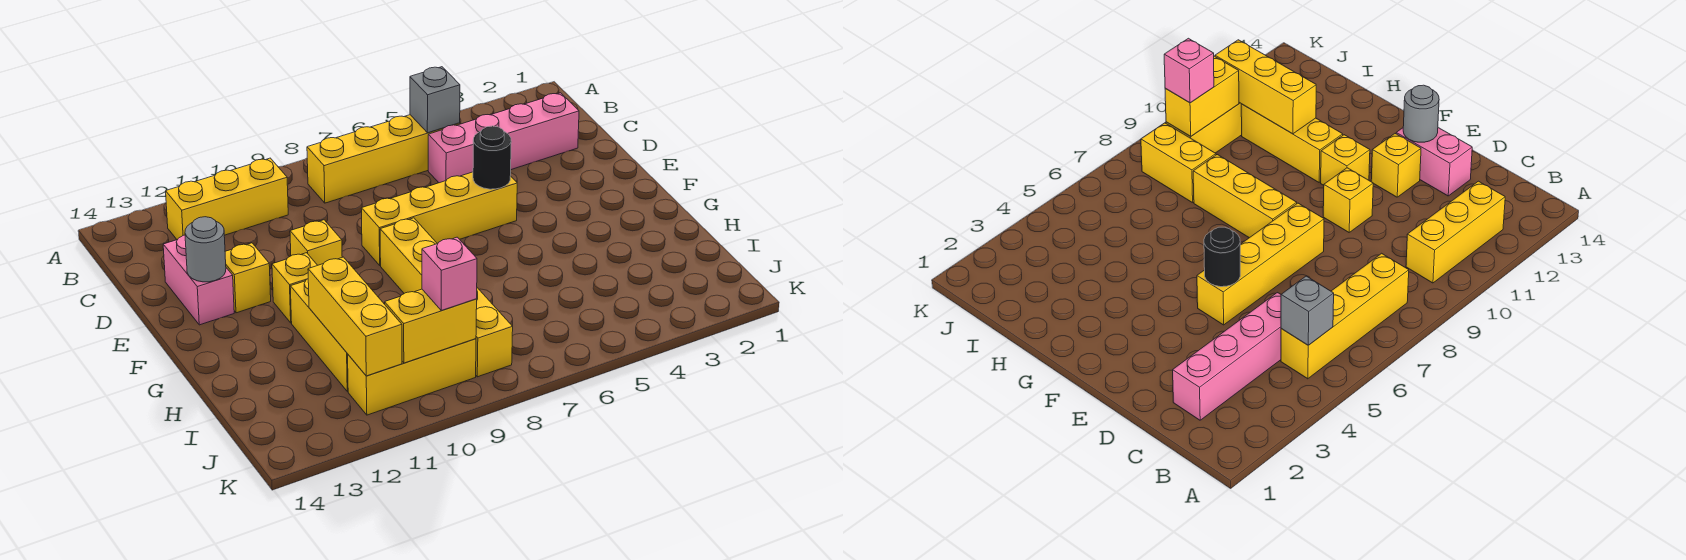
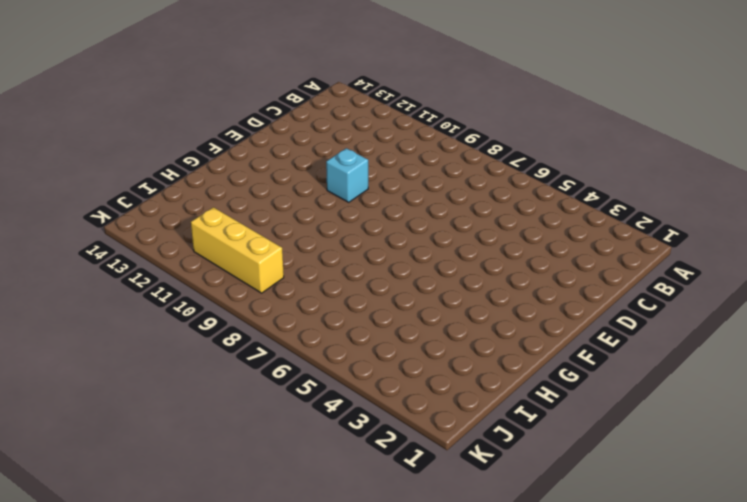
cyan brick E10 level 1 -> yellow brick E10 level 1
none -> yellow brick B5:B8 level 1
none -> yellow brick B10:B12 level 1
none -> pink brick C2:C5 level 1

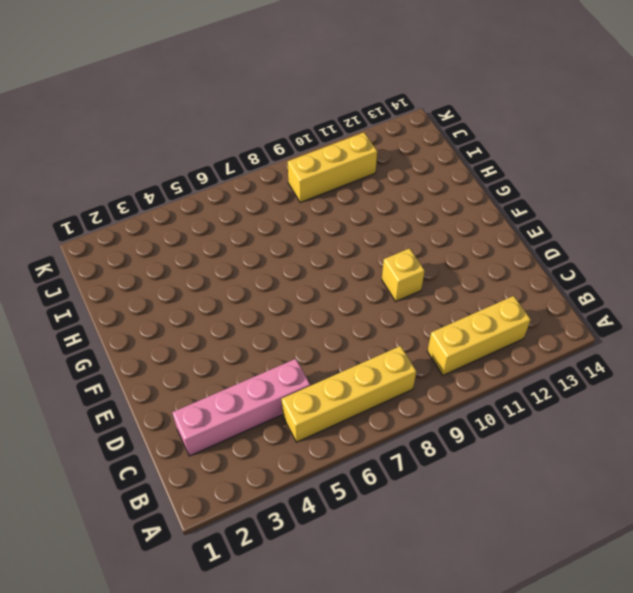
none -> pink brick D13:E13 level 1
none -> yellow brick E5:E8 level 1
none -> yellow brick E12 level 1

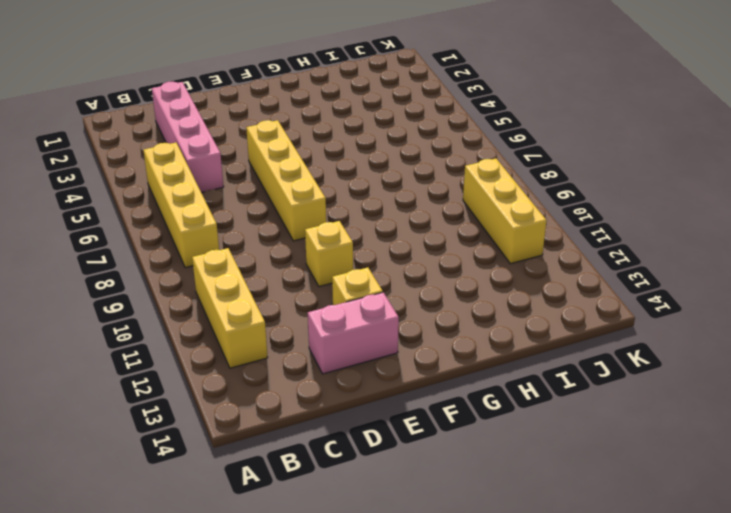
none -> yellow brick F8:H8 level 1
none -> yellow brick F11 level 1
none -> yellow brick G11:I11 level 1

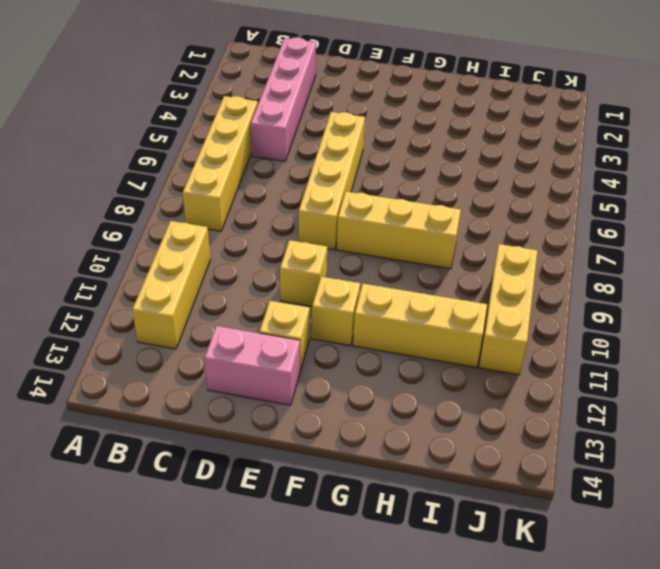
none -> yellow brick I8:J8 level 1
none -> grey brick B5 level 2
none -> black round brick E5 level 2

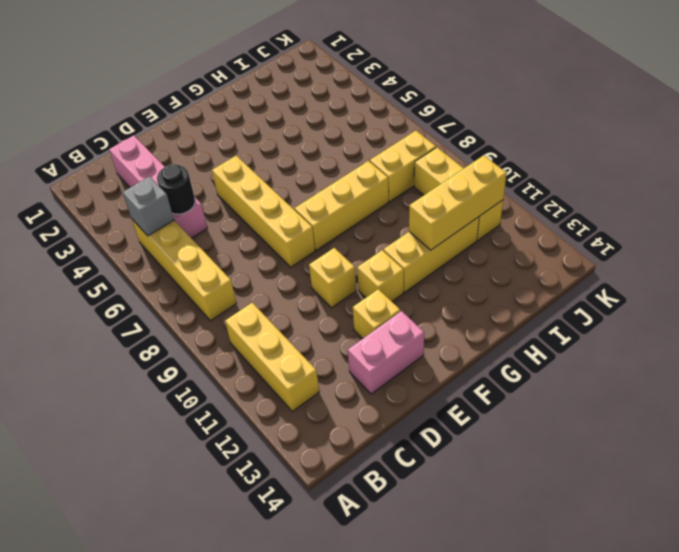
black round brick C5 level 2 -> black round brick E5 level 2
none -> grey round brick E13 level 2
none -> yellow brick J9:J10 level 2
none -> pink brick J9 level 3

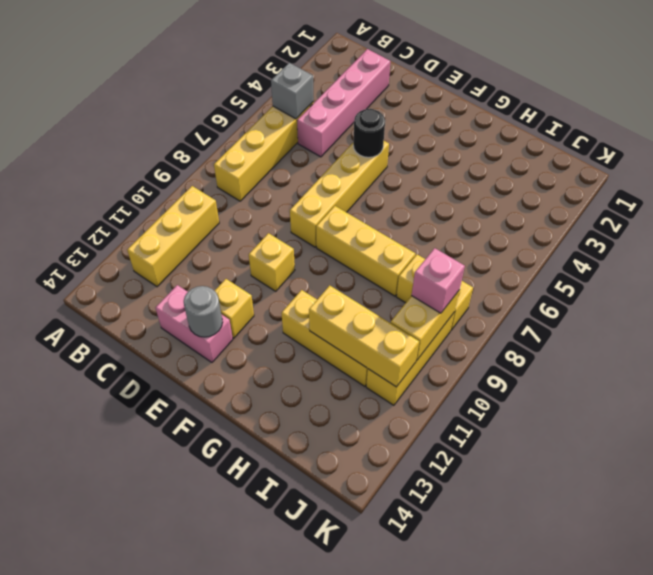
none -> yellow brick F11 level 1

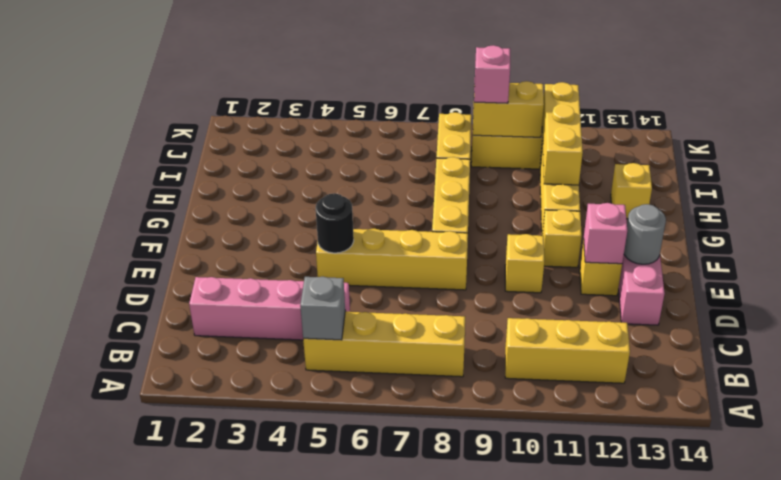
pink brick E12 level 2 -> none
yellow brick H13 level 1 -> none

